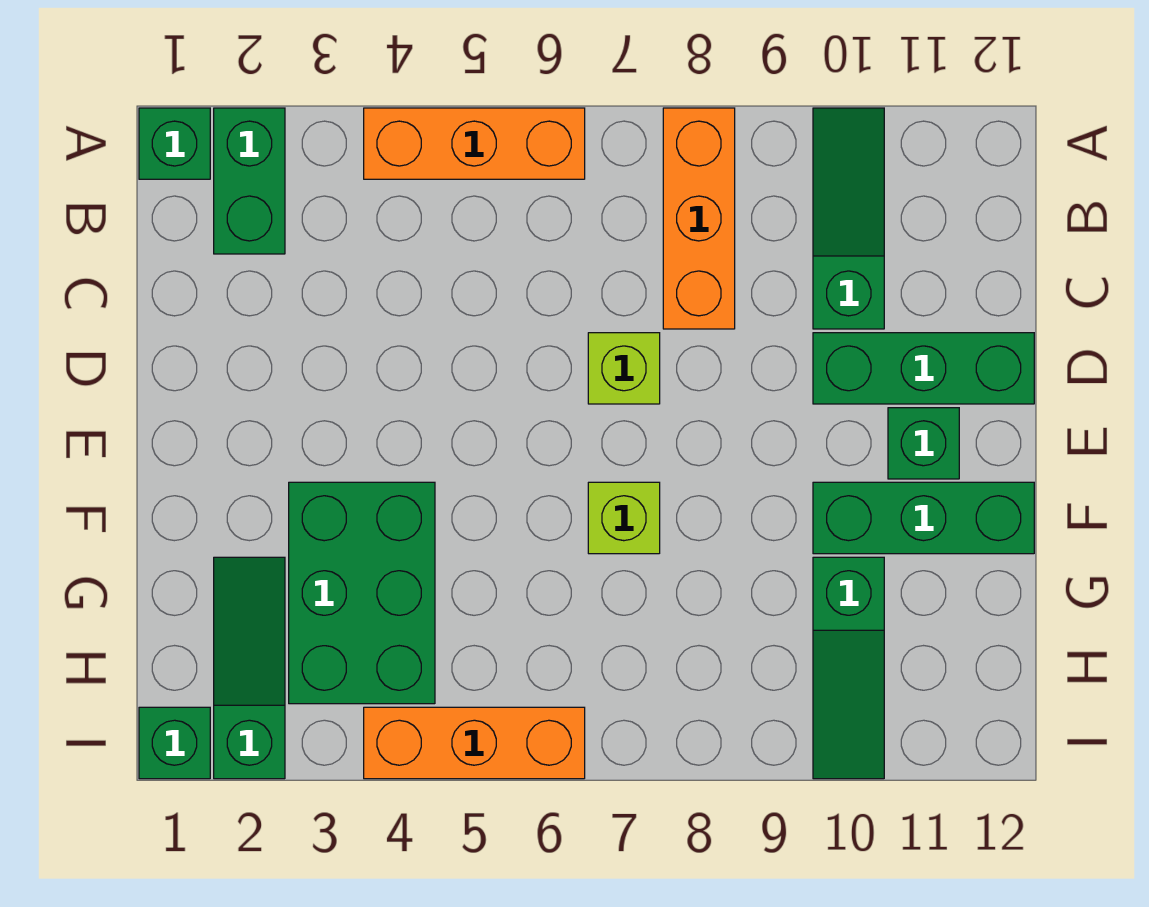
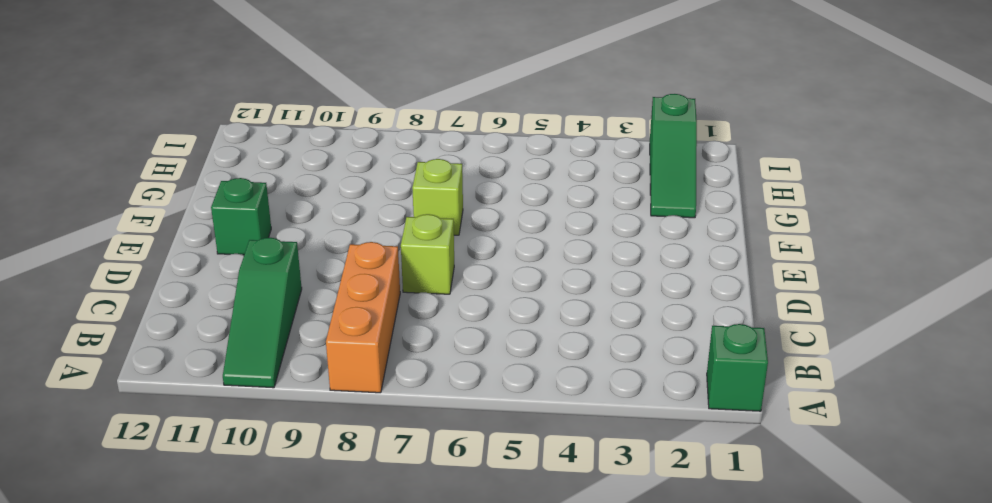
none -> green brick A2:B2 level 1
none -> orange brick A4:A6 level 1
none -> green brick D10:D12 level 1

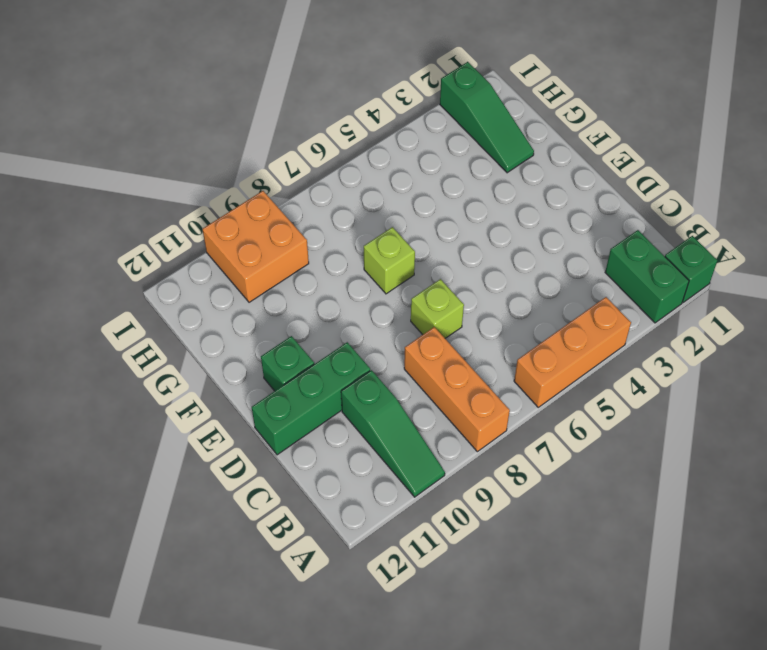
orange brick H9:I10 level 1 -> green slope G10:I10 level 1 top G
none -> green brick F3:H4 level 1
none -> green brick F10:F12 level 1
none -> green brick I1 level 1

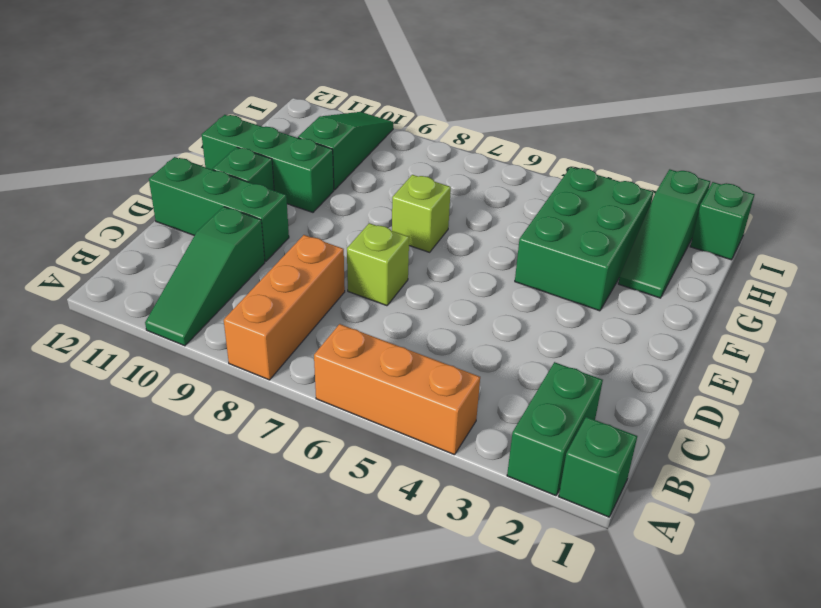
none -> orange brick I4:I6 level 1

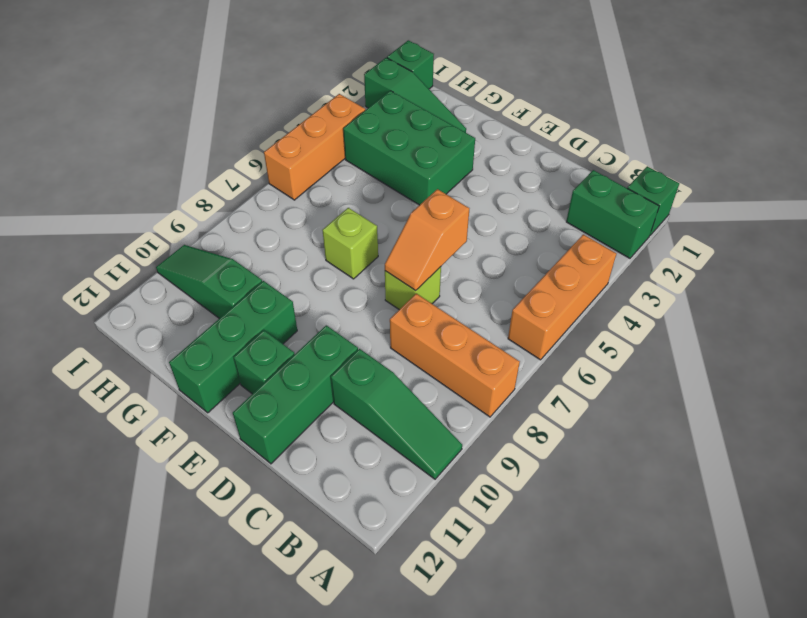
orange slope D6:D7 level 2 top 6 -> none

